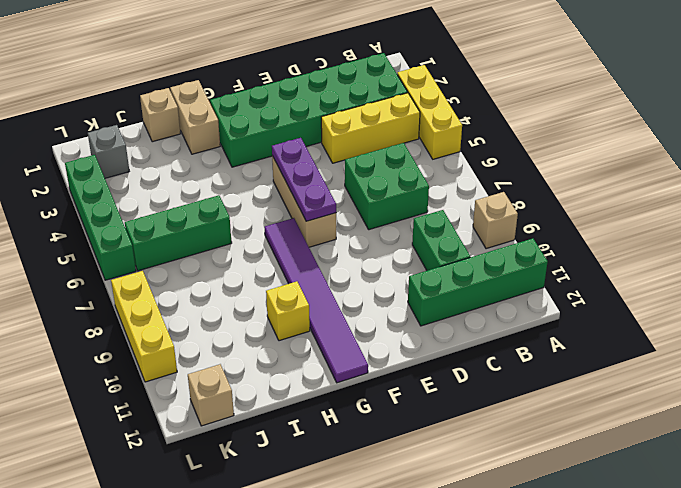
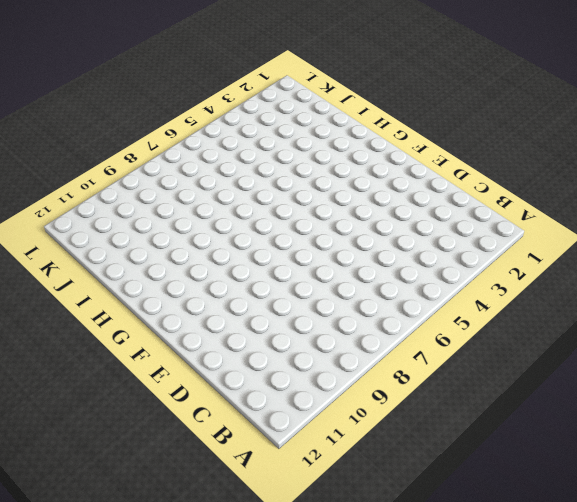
none -> yellow brick A3:A5 level 1
none -> tan brick A9 level 1
none -> green brick A11:D11 level 1

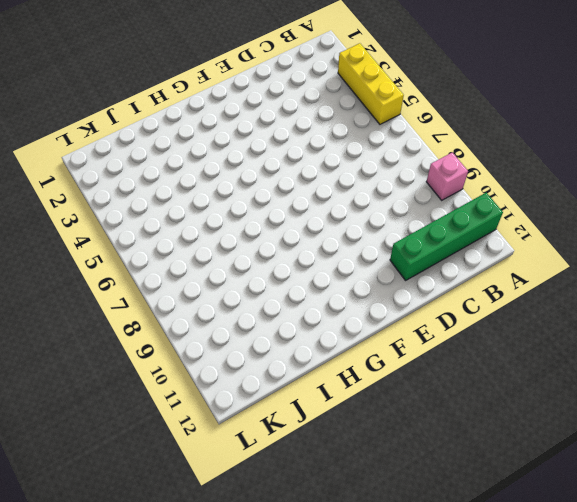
pink brick A9 level 1 -> tan brick A9 level 1
none -> green brick B2:G3 level 1
none -> yellow brick B4:D4 level 1
none -> green brick C6:D7 level 1

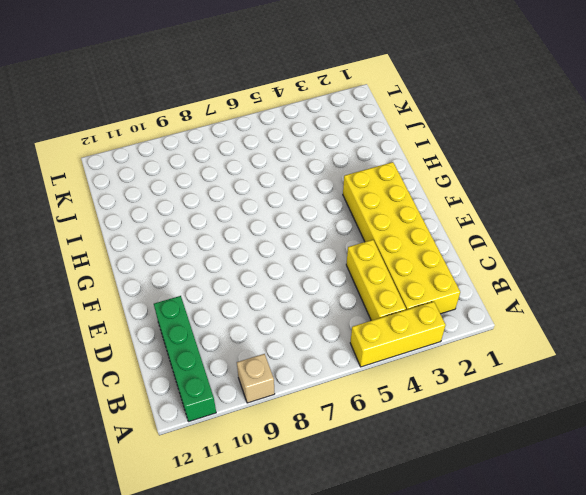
yellow brick B2:G3 level 1 -> green brick B2:G3 level 1
none -> green brick C6:D7 level 1
none -> green brick C9:C10 level 1
none -> tan brick F5:F7 level 1

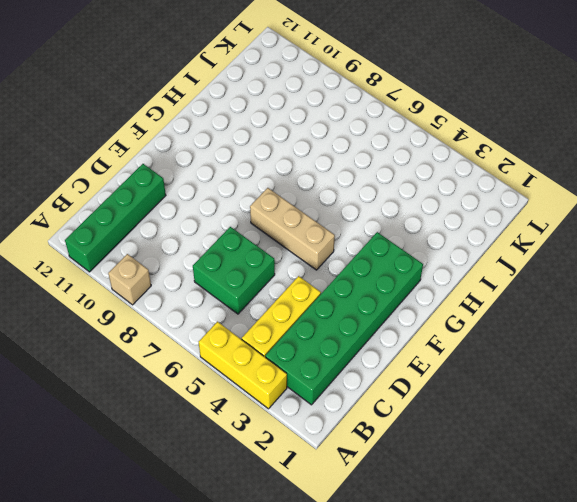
none -> green brick C9:C10 level 1
none -> purple tile G7:G12 level 1
none -> tan brick H1:H2 level 1

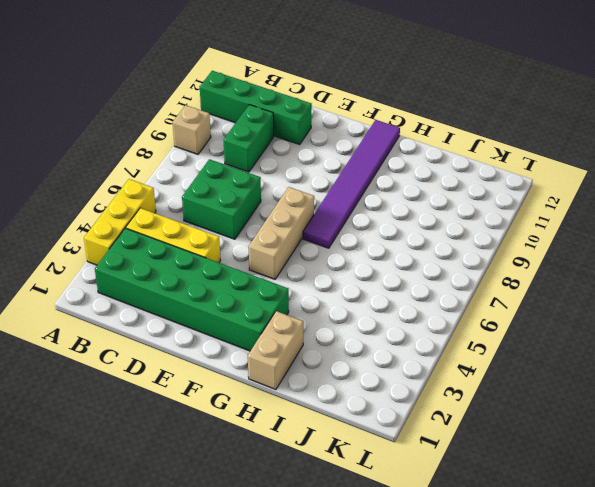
none -> yellow brick H10 level 1
none -> tan brick I1 level 1
none -> green brick I6:K6 level 1

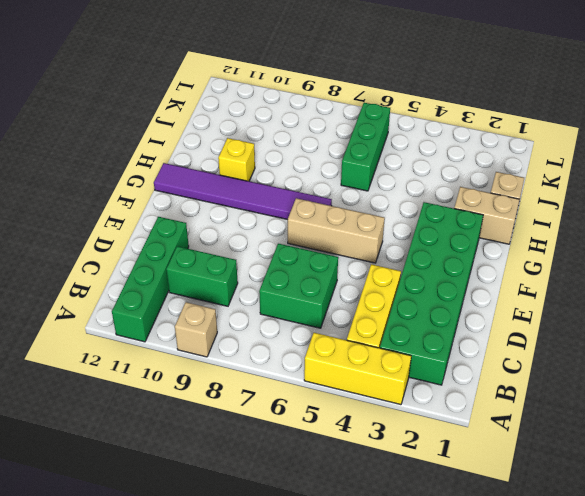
none -> grey brick K2 level 1
none -> tan brick K12 level 1
none -> green brick L3:L6 level 1

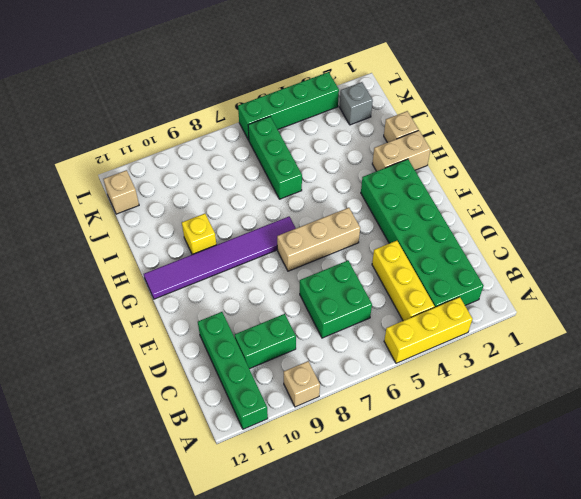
none -> yellow brick L8:L10 level 1
none -> purple plate F5:F7 level 2

